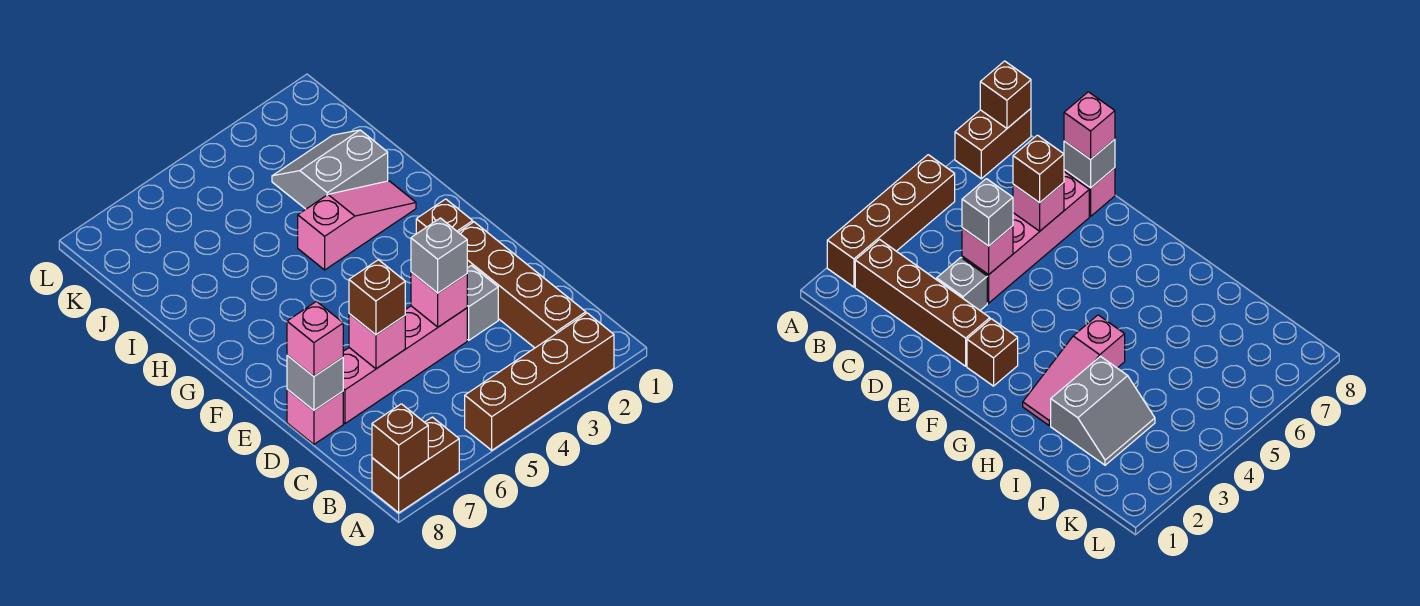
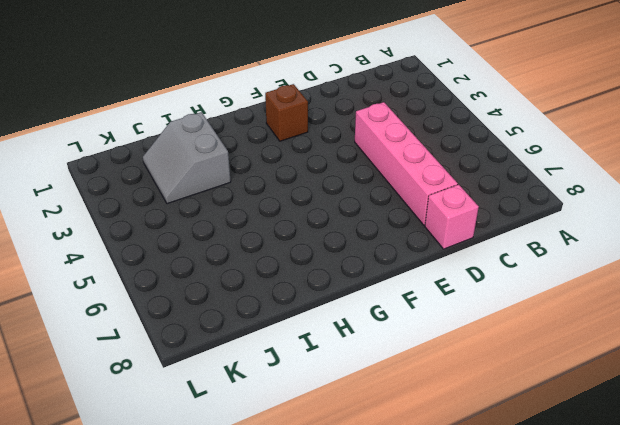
none -> brown brick A2:A5 level 1
none -> brown brick A7:A8 level 1
none -> brown brick B2:E2 level 1

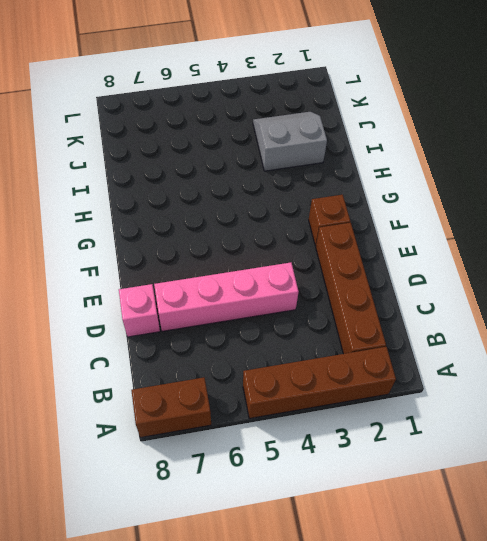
none -> grey brick D3 level 1
none -> pink slope H2:H4 level 1 top 4
none -> brown brick A8 level 2

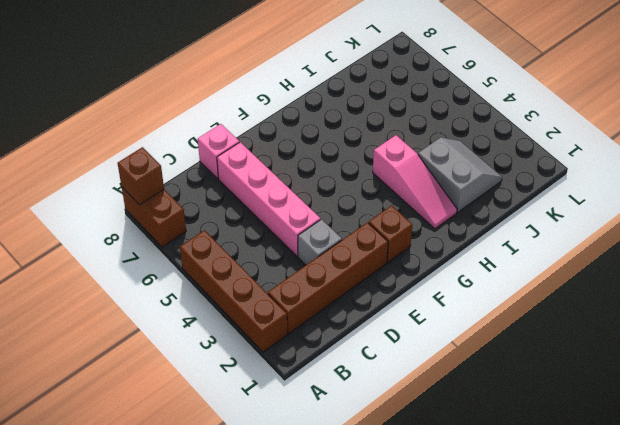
none -> pink brick D4 level 2
none -> pink brick D6 level 2
none -> grey brick D8 level 2

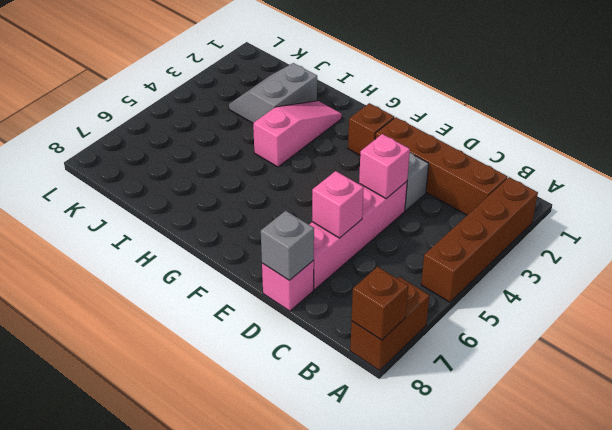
none -> grey brick D4 level 3
none -> brown brick D6 level 3
none -> pink brick D8 level 3

